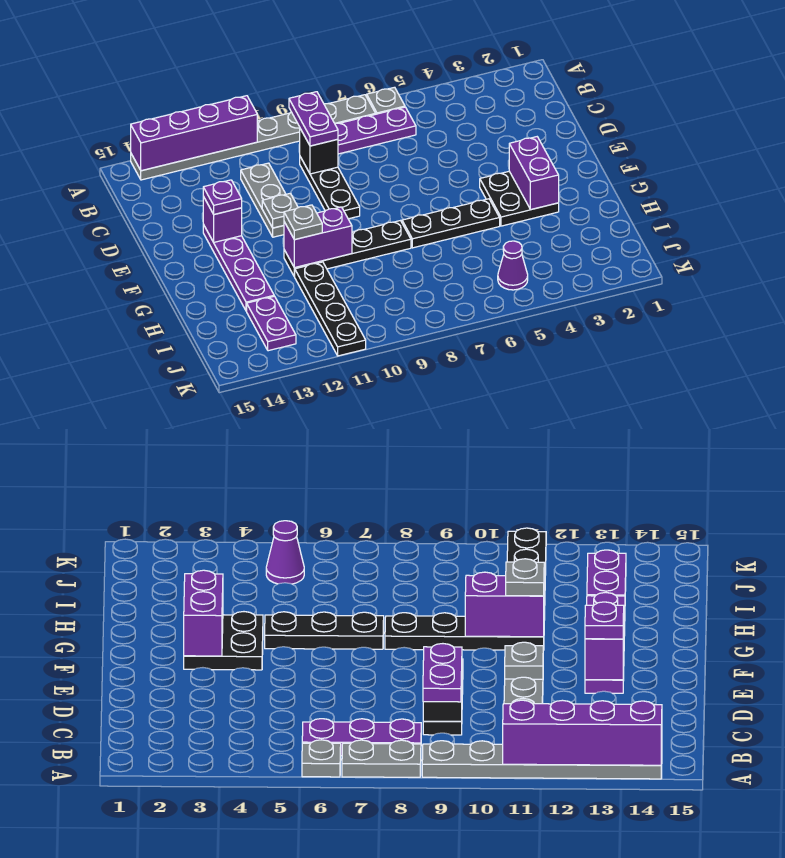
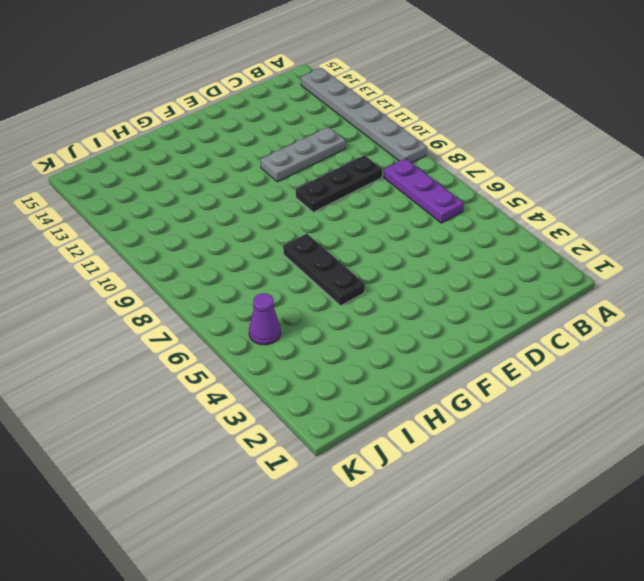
none -> grey plate A6 level 1
none -> grey plate A7:A8 level 1
none -> purple plate E13:H13 level 1

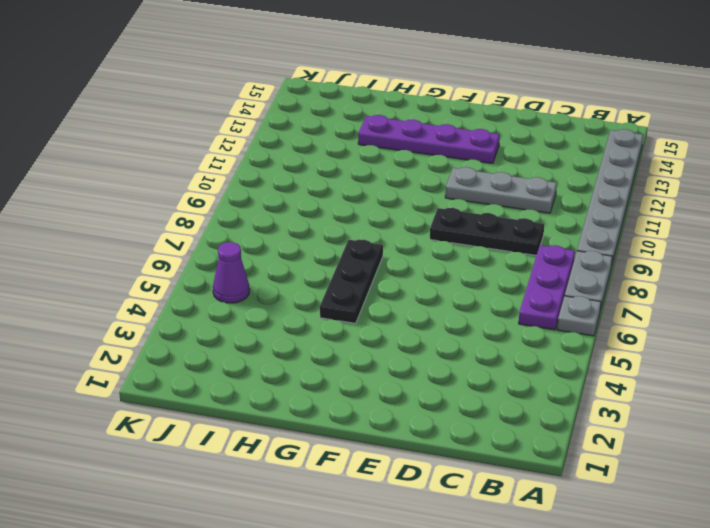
none -> black plate F3:G4 level 1
none -> black plate G8:G11 level 1
none -> black plate H11:K11 level 1

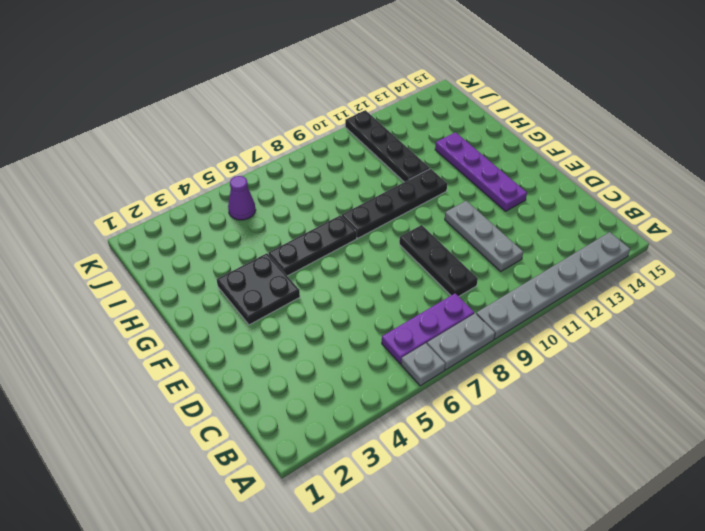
none -> purple plate I13:J13 level 1
none -> purple brick A11:A14 level 2
none -> black brick C9 level 2

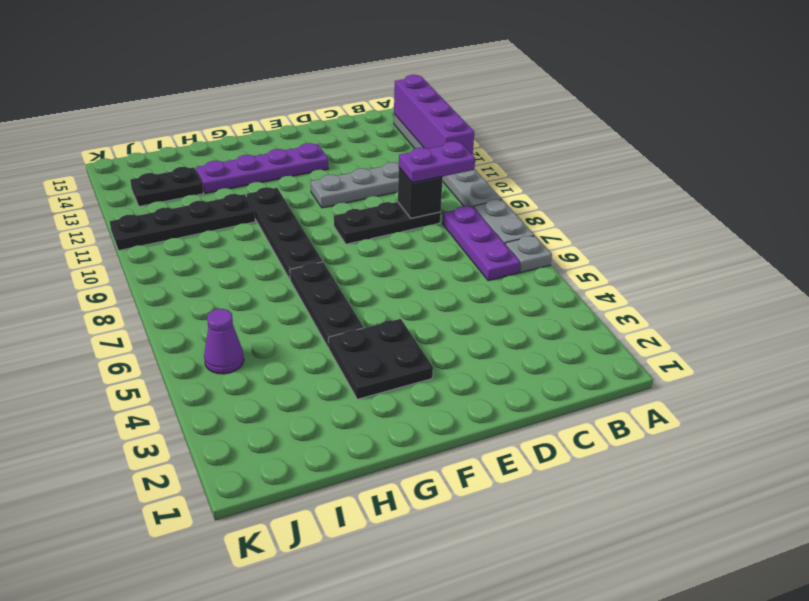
black plate I13:J13 level 1 -> purple plate I13:J13 level 1
none -> grey plate E11 level 2
none -> purple brick E13 level 2
none -> purple brick F3:G3 level 2

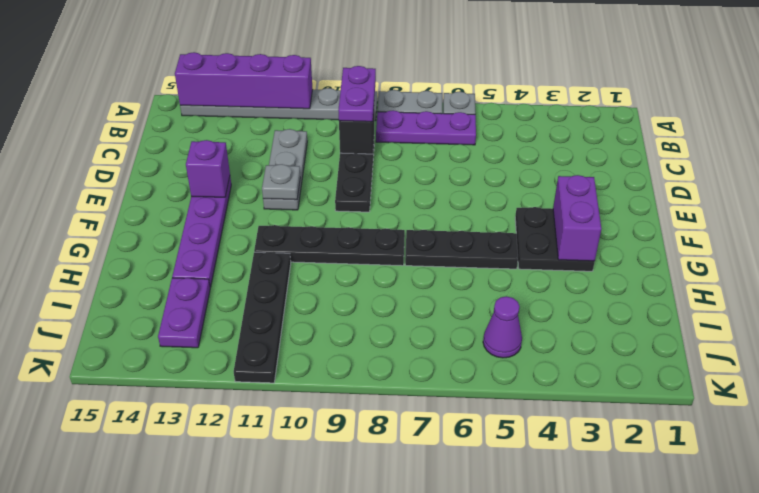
none -> purple brick G10:G11 level 2
none -> purple plate E13 level 3
none -> grey plate G11 level 3

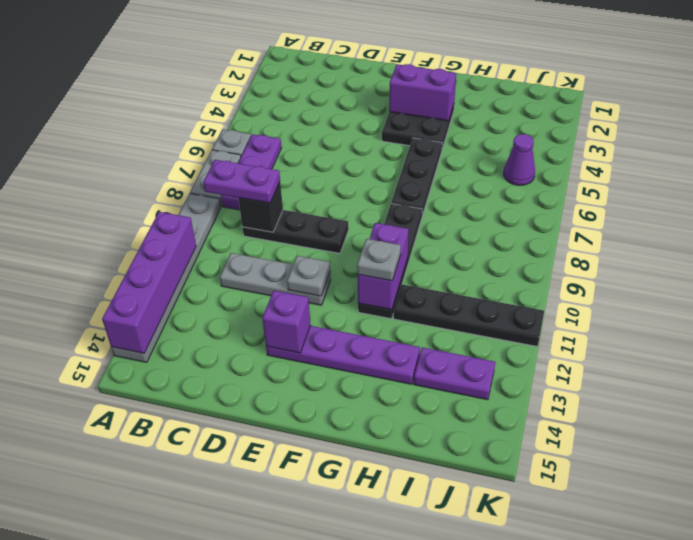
none -> purple plate E13 level 3

